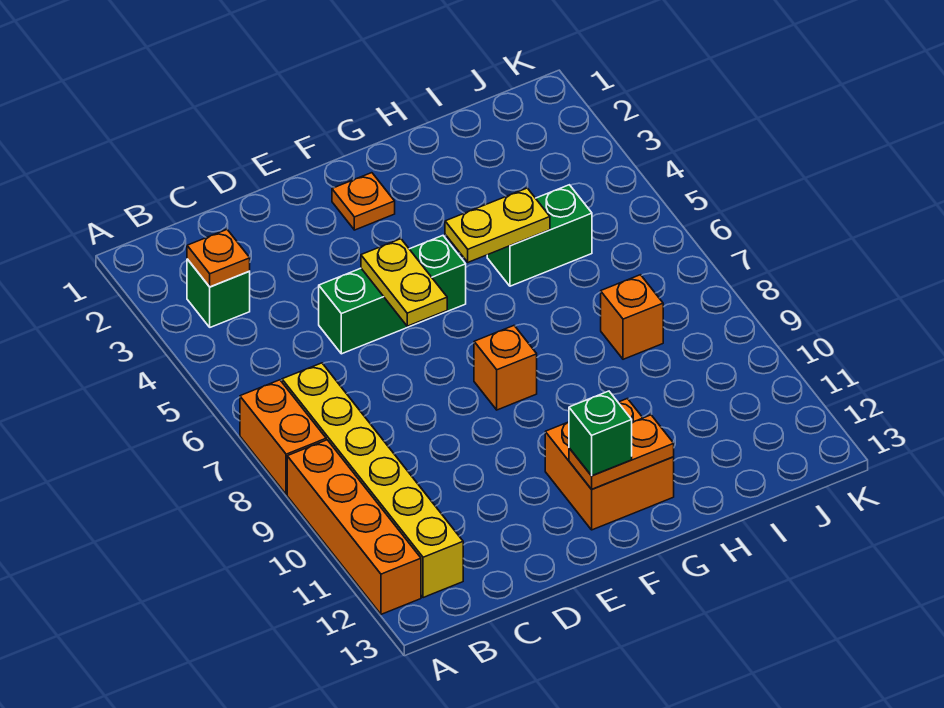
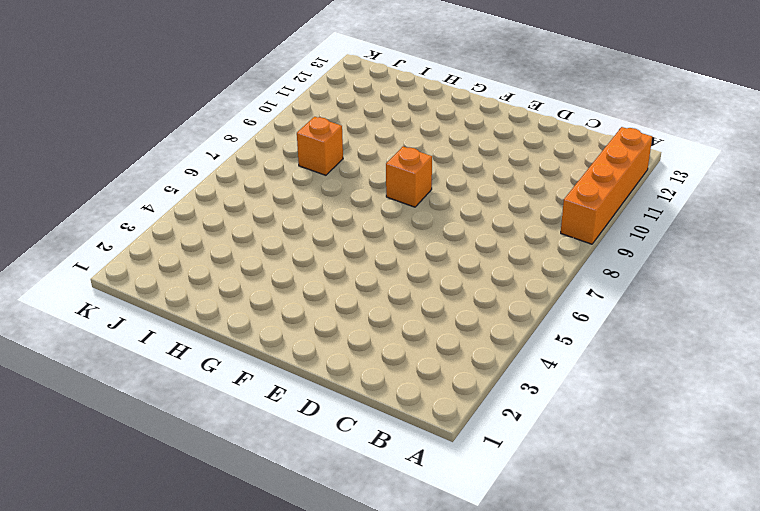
none -> orange brick A7:A8 level 1
none -> green brick B3 level 1
none -> yellow brick B7:B12 level 1

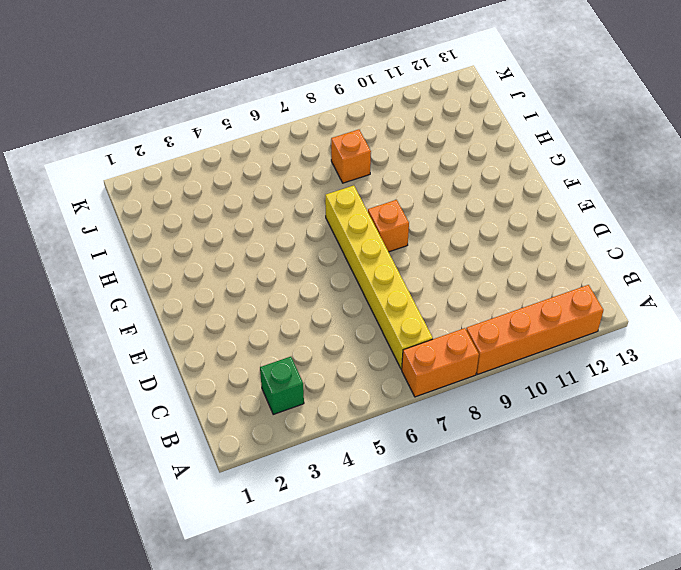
yellow brick B7:G7 level 1 -> yellow brick B7:B12 level 1
none -> green brick D5:F5 level 1
none -> orange plate F2 level 1
none -> orange brick F11:G12 level 1

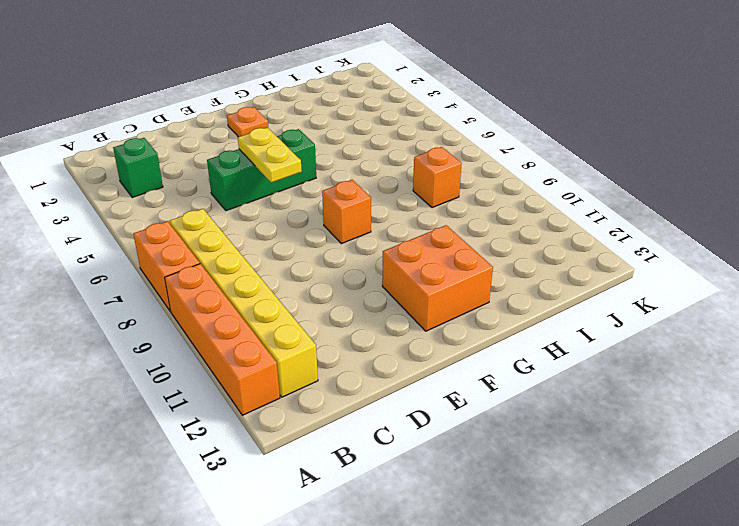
none -> green brick H5:I5 level 1
none -> orange plate B3 level 2
none -> orange plate F12:G12 level 2

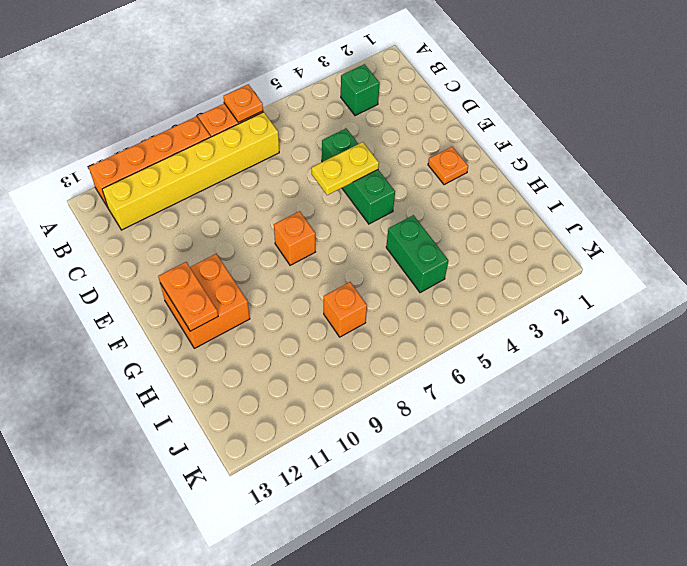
orange plate A7 level 2 -> orange plate B3 level 2
none -> yellow plate G5:H5 level 2
none -> green brick F12 level 3

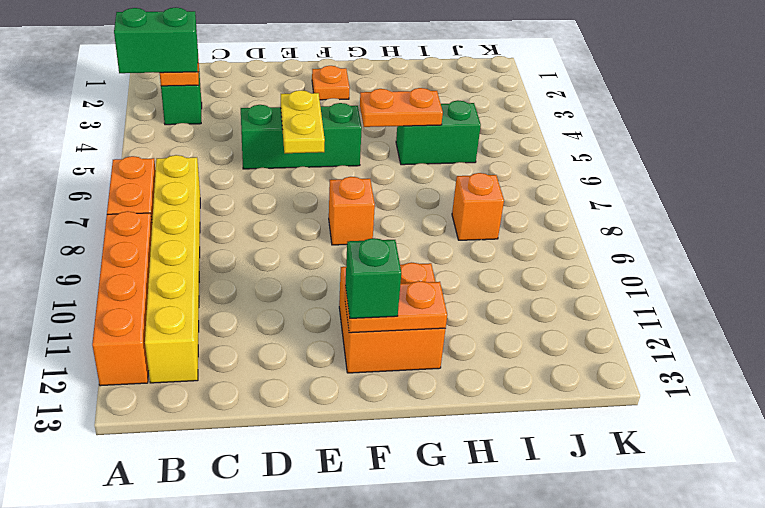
green brick A3:B3 level 3 -> none
orange plate G5:H5 level 2 -> yellow plate G5:H5 level 2

